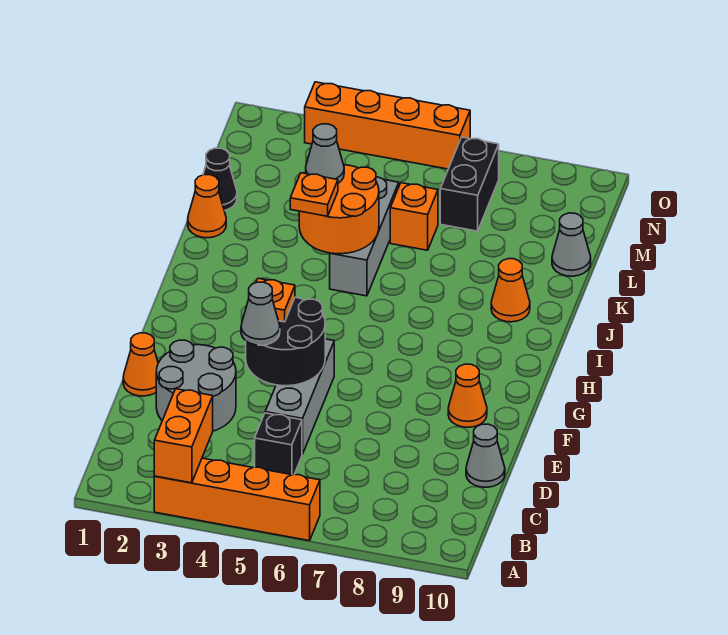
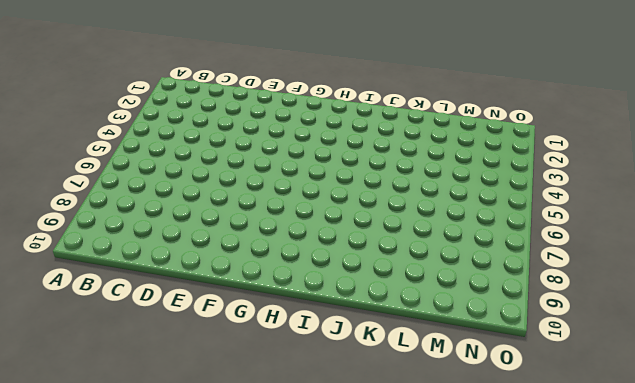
none -> orange brick A3:A6 level 1
none -> black brick C5 level 1
none -> grey round brick D2:E3 level 1

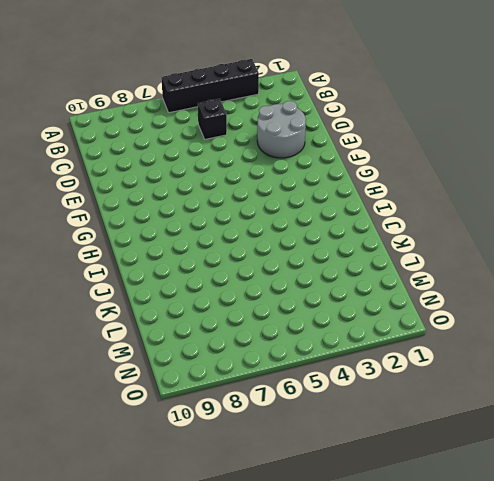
black brick A3:A6 level 1 -> orange brick A3:A6 level 1
none -> grey brick D5:F5 level 1
none -> grey cone D10 level 1
none -> orange cone E1 level 1

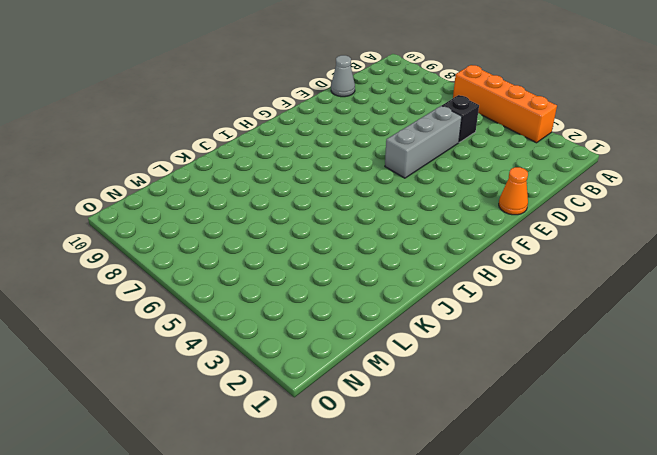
none -> grey round brick D2:E3 level 1
none -> orange cone F9 level 1
none -> grey brick J5:L5 level 1

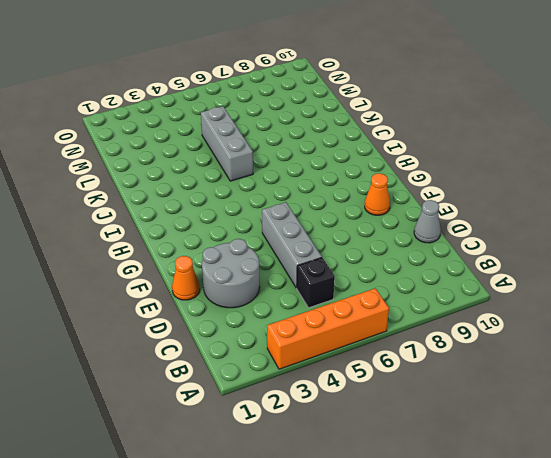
none -> orange cone J9 level 1
none -> orange cone K1 level 1
none -> black cone L1 level 1

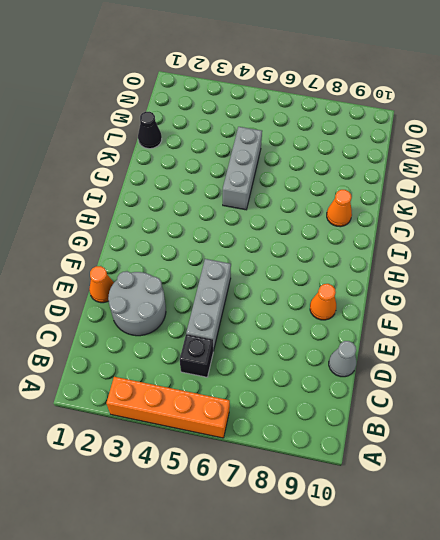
none -> orange cone K1 level 1
none -> orange brick L6 level 1
none -> grey cone L10 level 1

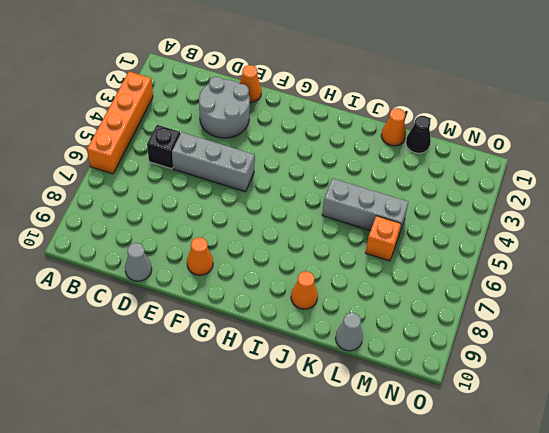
none -> black brick M7:N7 level 1
none -> orange brick O3:O6 level 1
none -> orange brick A3:B3 level 2

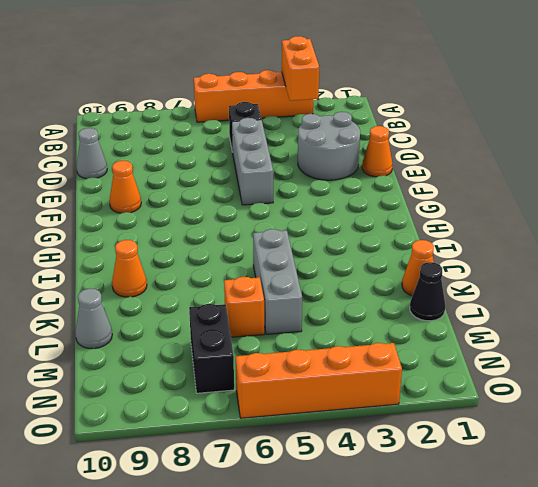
none -> black round brick E4:F5 level 2
none -> orange round brick J4:K5 level 2
none -> grey cone E4 level 3

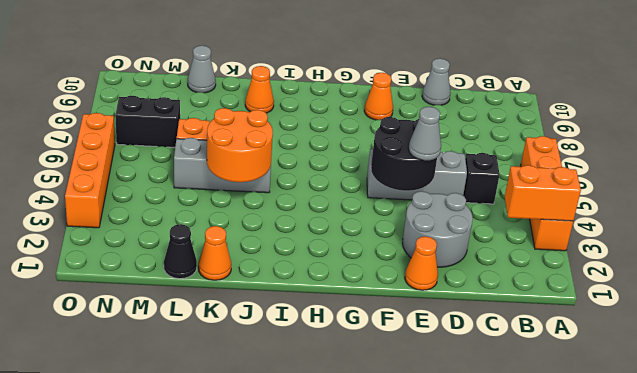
none -> orange plate F4 level 3
none -> orange plate J4 level 3
none -> grey cone K4 level 3

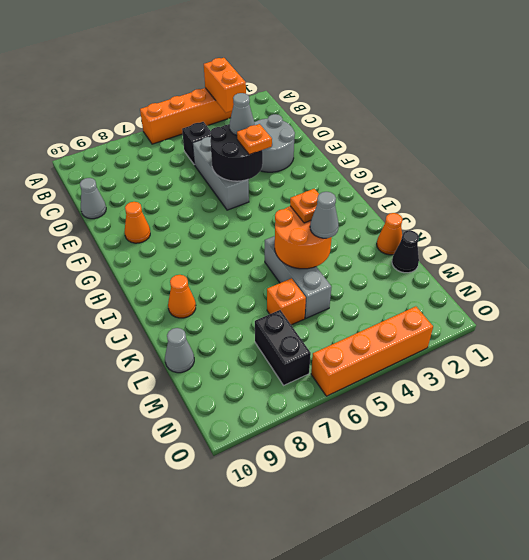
none -> orange cone E1 level 1

